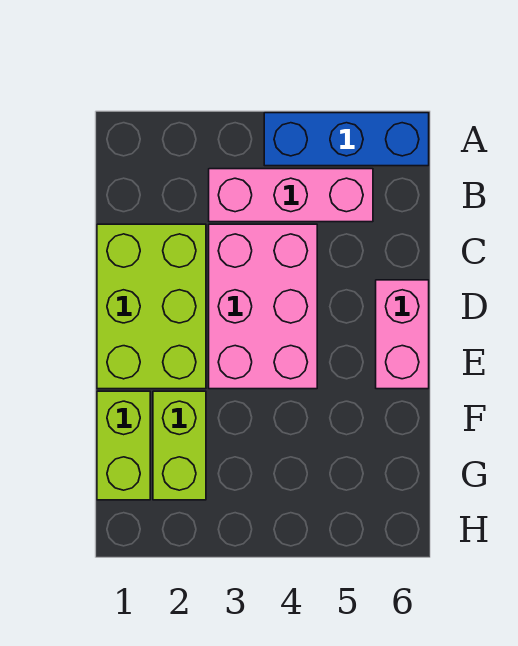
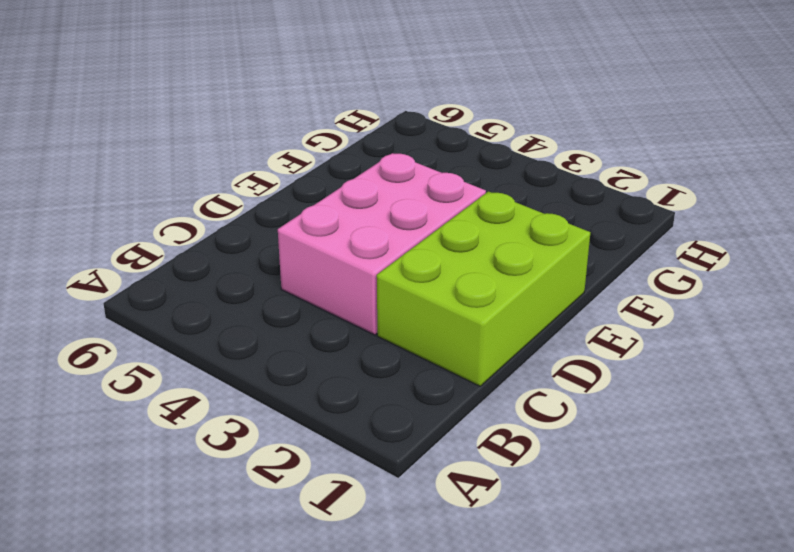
none -> blue brick A4:A6 level 1
none -> pink brick B3:B5 level 1

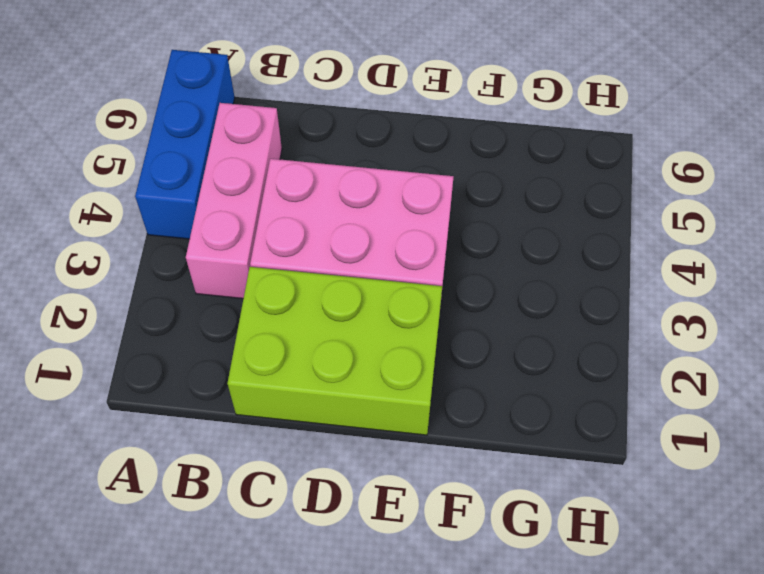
none -> pink brick D6:E6 level 1
none -> lime brick F1:G1 level 1

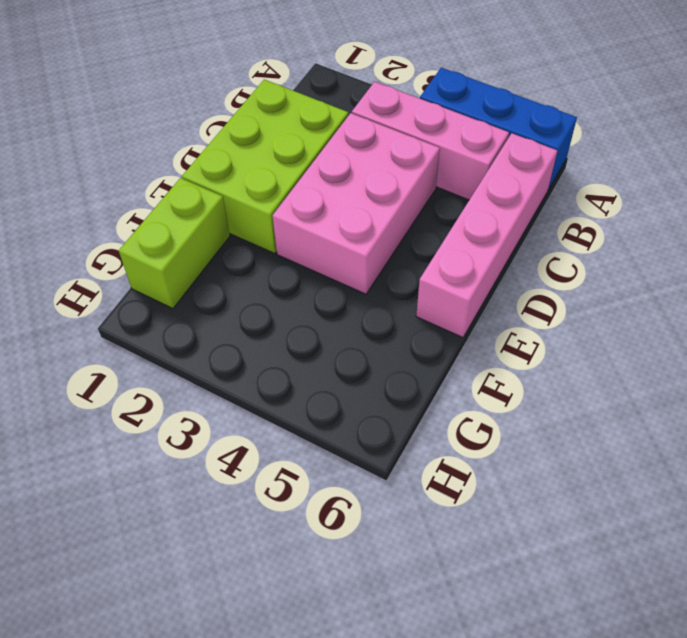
pink brick B6:E6 level 1 -> pink brick D6:E6 level 1
none -> lime brick F2:G2 level 1

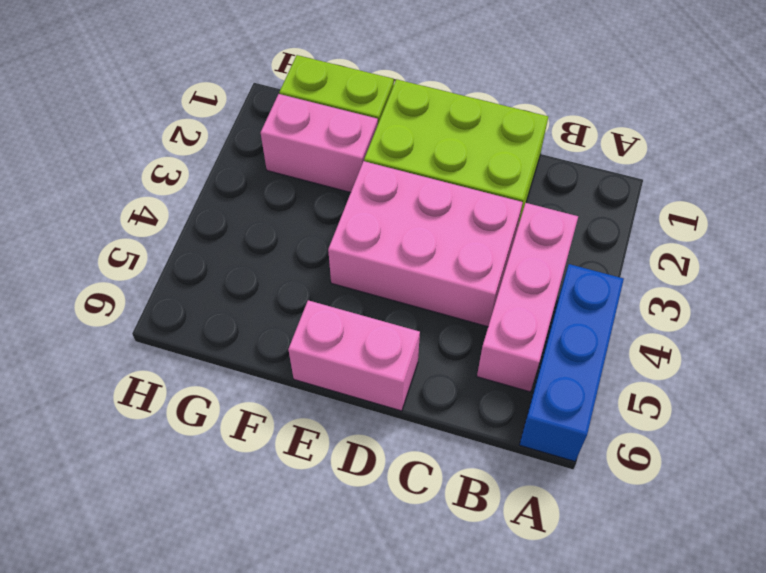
pink brick F2:G2 level 1 -> lime brick F2:G2 level 1

